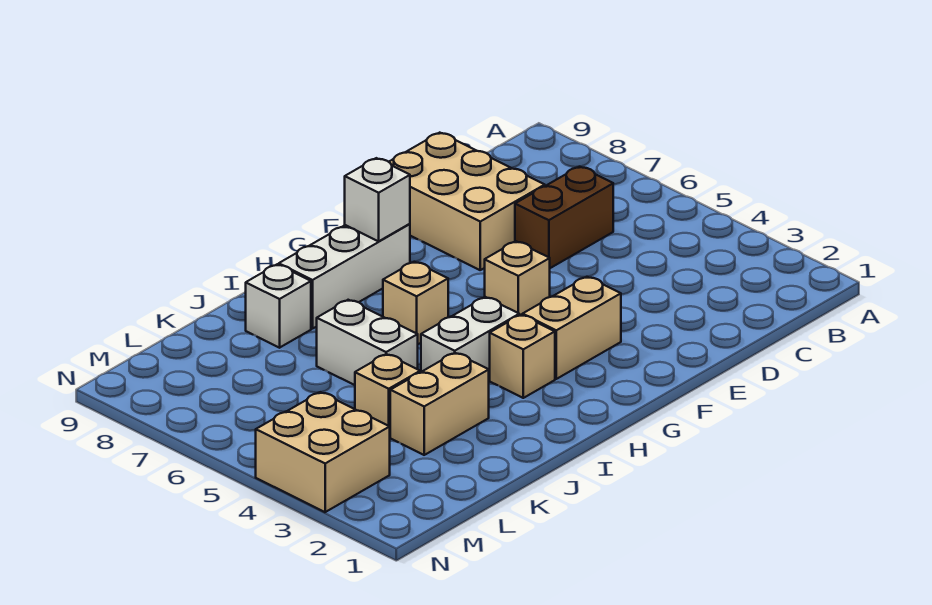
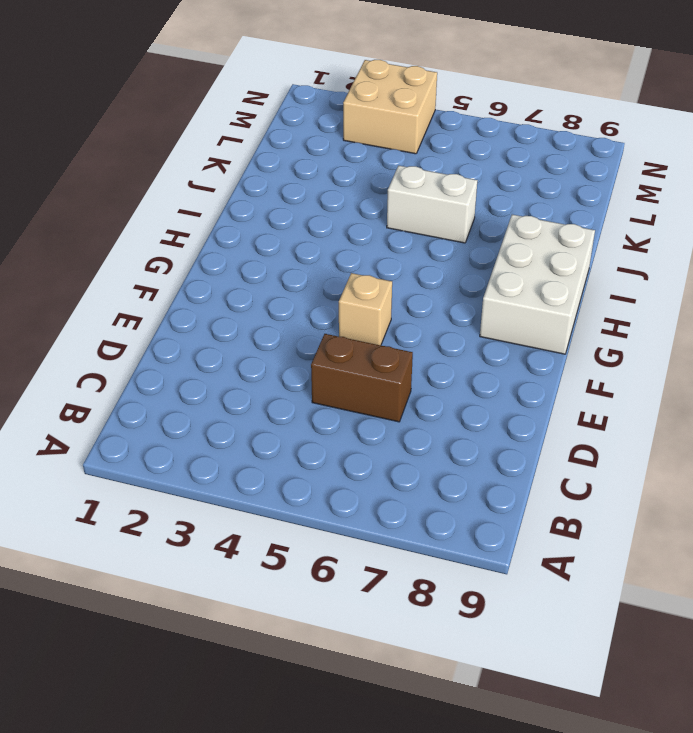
brown brick D5:D6 level 1 -> brown brick C6:D6 level 1
white brick G8:I9 level 1 -> white brick G8:I8 level 1
none -> tan brick D7:E9 level 1
none -> tan brick F3:G3 level 1
none -> tan brick H3 level 1

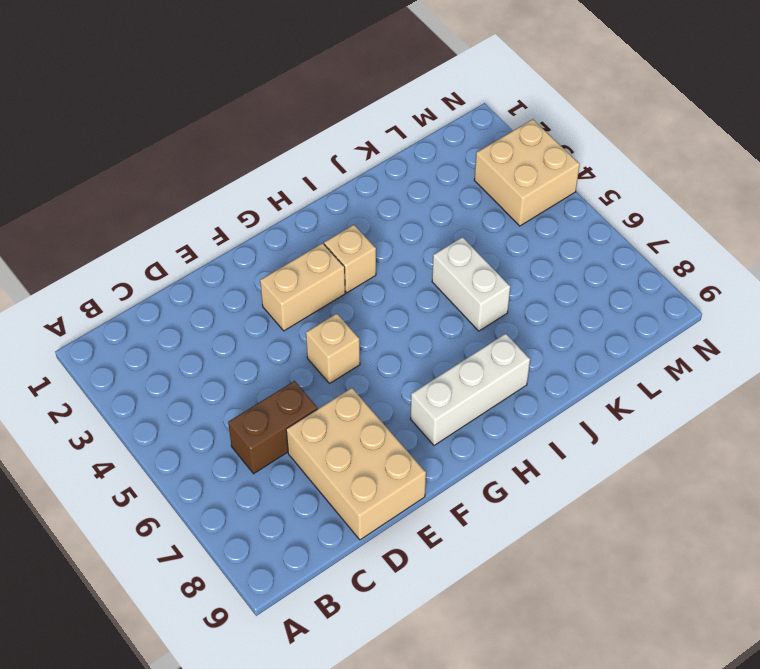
none -> white brick H4:I4 level 1
none -> tan brick H6 level 1
none -> tan brick J3:K3 level 1

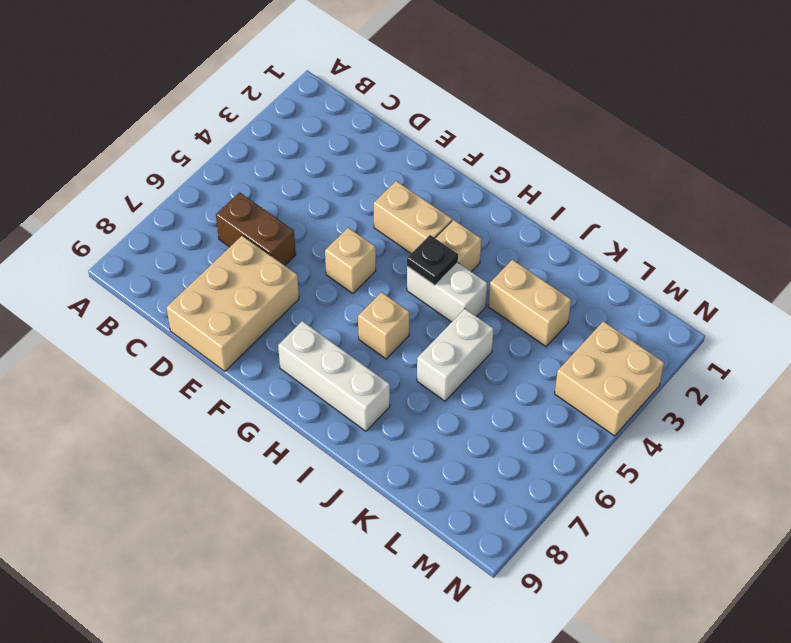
black plate H4 level 2 -> none
none -> white brick J8 level 1
none -> tan brick K4 level 1
none -> white brick G8 level 2

